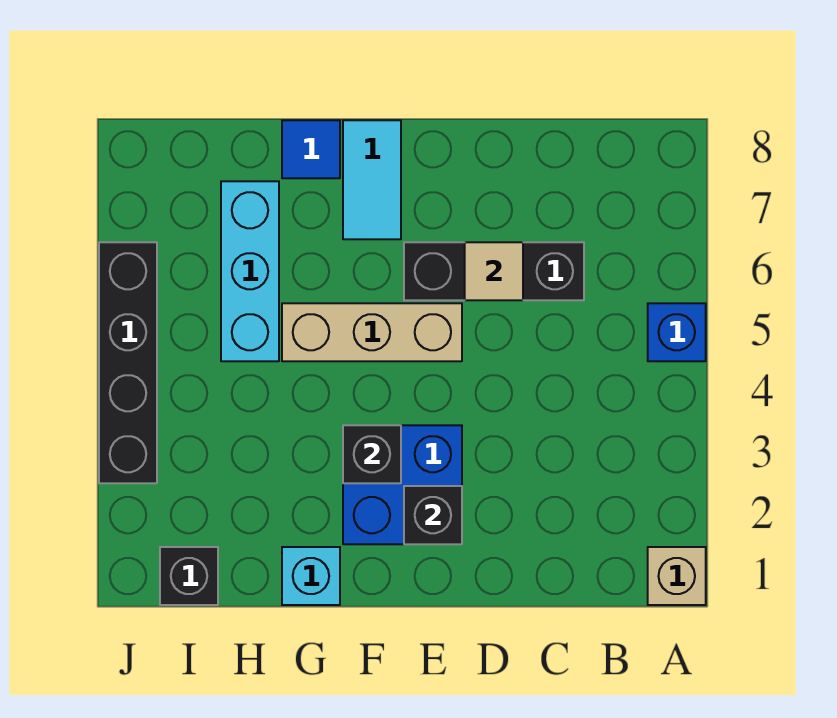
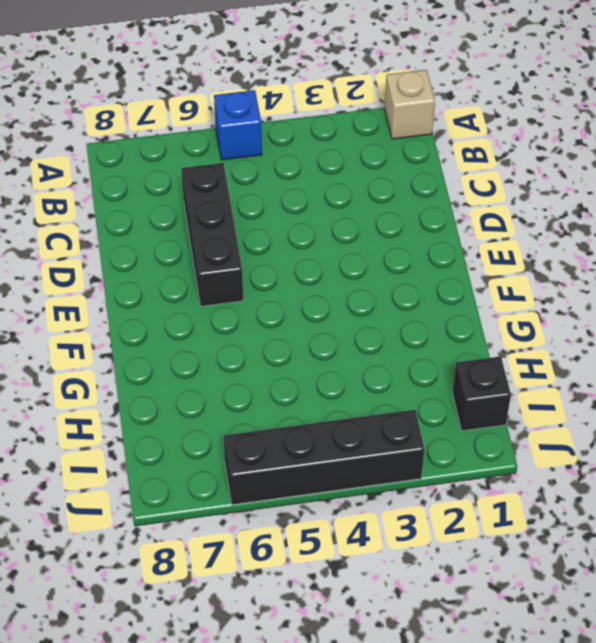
none -> blue brick E2:F3 level 1
none -> tan brick E5:G5 level 1
none -> cyan tile F7:F8 level 1

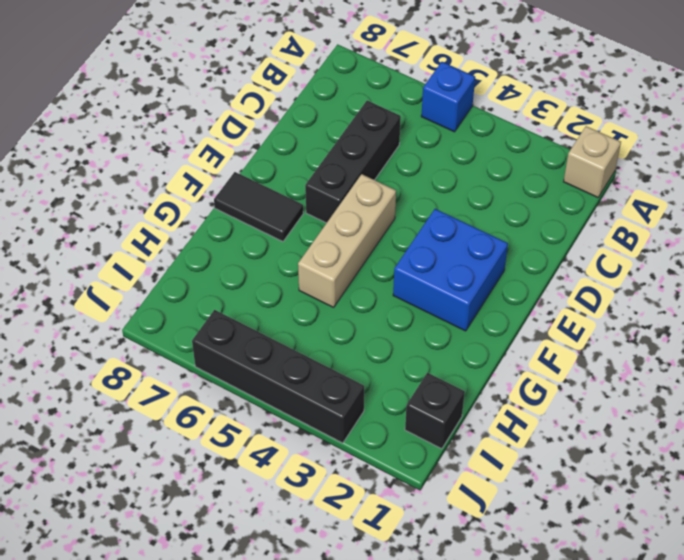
black tile F7:F8 level 1 -> cyan tile F7:F8 level 1
none -> cyan brick G1 level 1
none -> blue tile G8 level 1
none -> cyan brick H5:H7 level 1

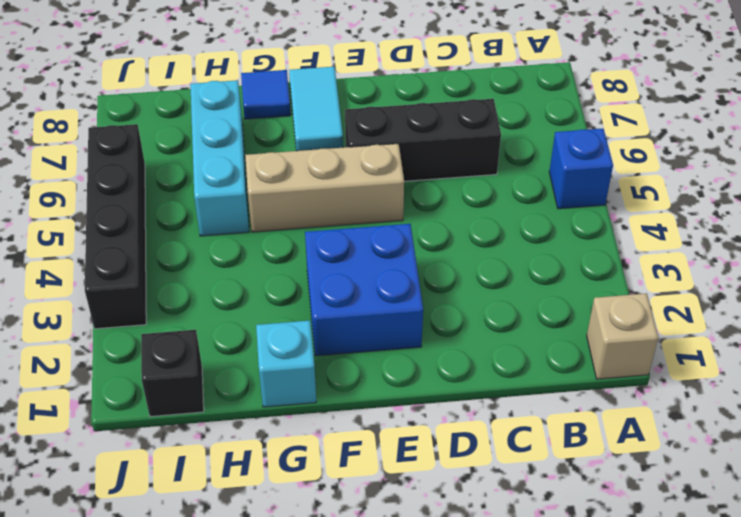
none -> tan tile D6 level 2
none -> black brick E2 level 2
none -> black brick F3 level 2

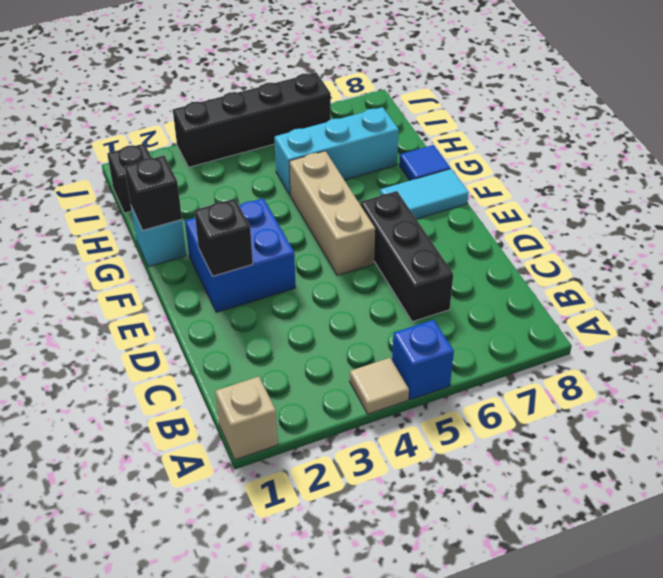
tan tile A4 level 1 -> tan tile D6 level 2
black brick G1 level 2 -> black brick F3 level 2

